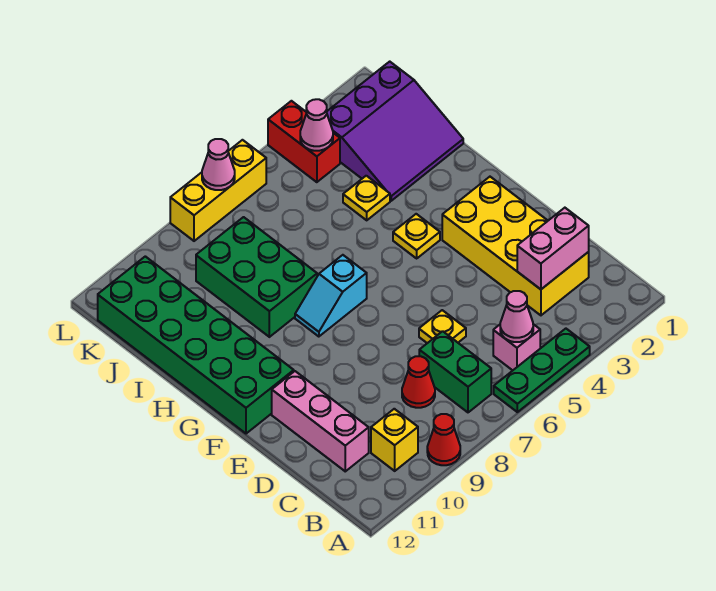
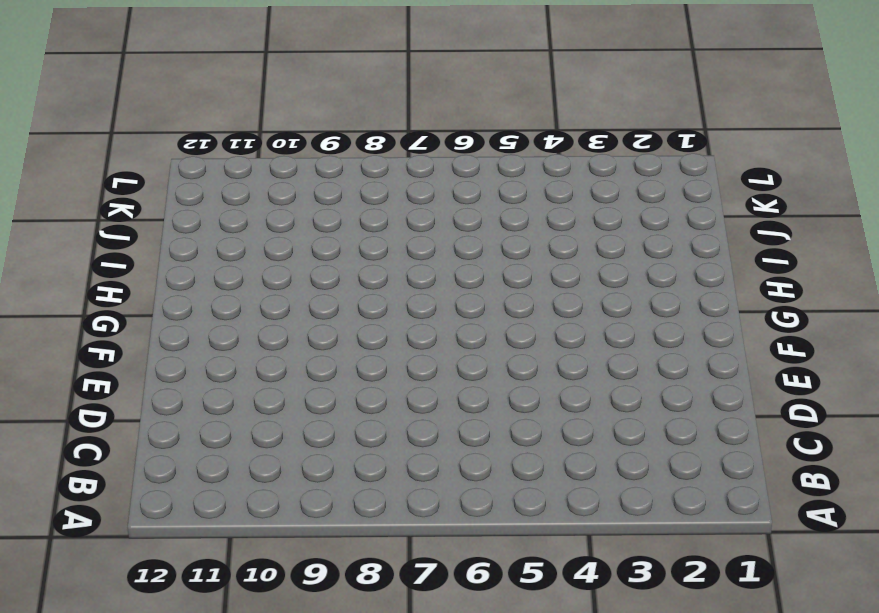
none -> green plate A4:A6 level 1
none -> red cone A9 level 1
none -> pink brick B5 level 1

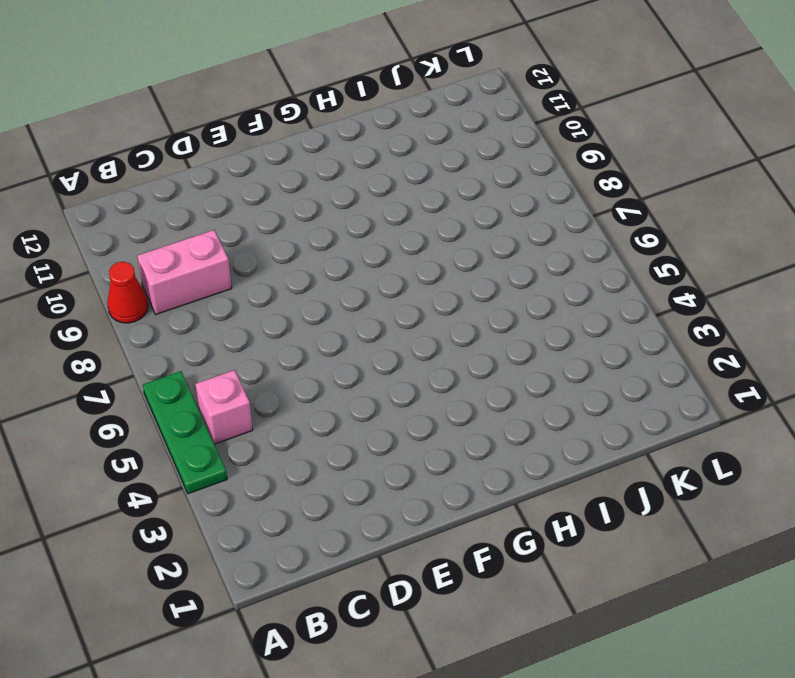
pink brick B9:C9 level 1 -> pink brick C2:C3 level 2
none -> green brick B7:C7 level 1
none -> yellow brick B10 level 1
none -> yellow brick C2:F3 level 1

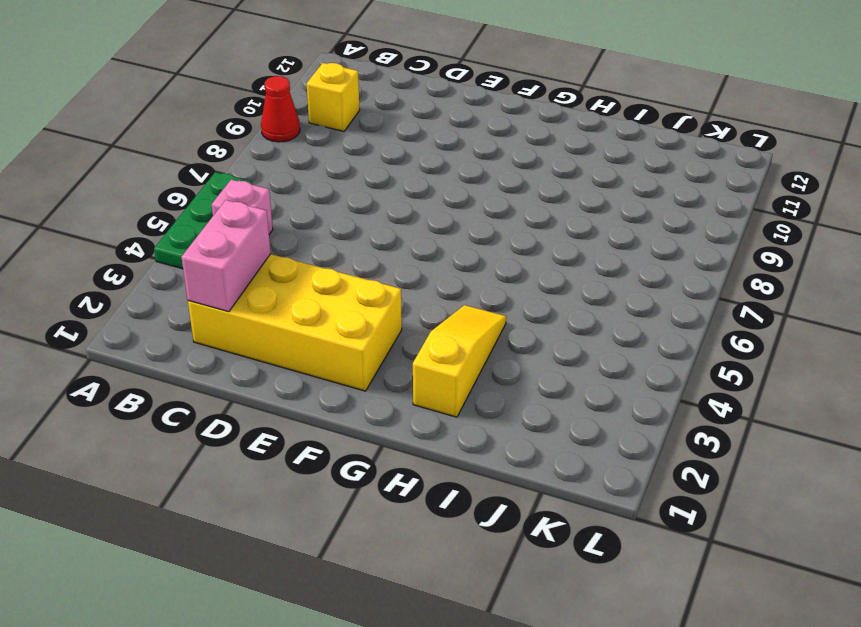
yellow slope H2:H4 level 1 top 2 -> none
none -> green brick B7:C7 level 1
none -> red cone C8 level 1
none -> pink brick C11:E11 level 1

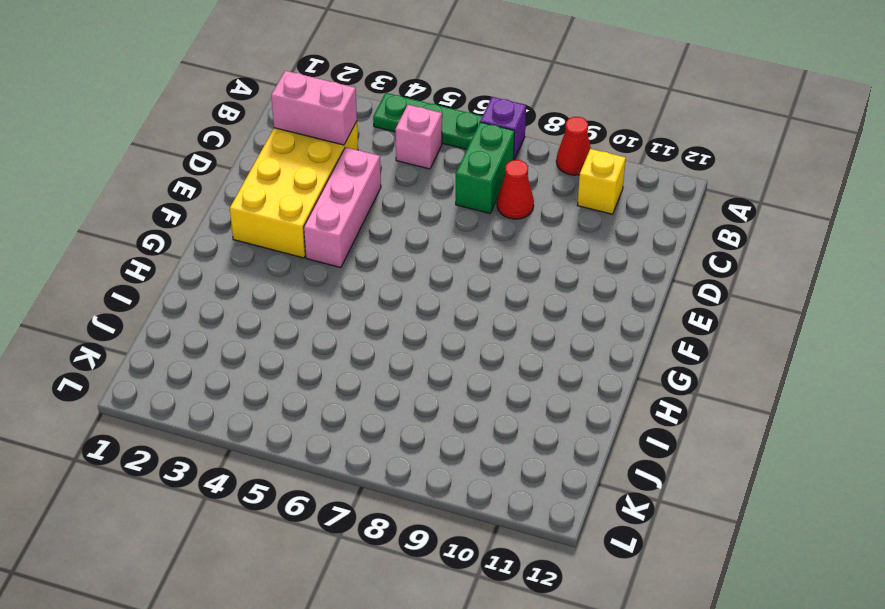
purple brick A7 level 1 -> none
pink brick D4:F4 level 1 -> pink brick C11:E11 level 1
none -> yellow plate D6 level 1
none -> green brick F11:K12 level 1
none -> yellow plate G4 level 1

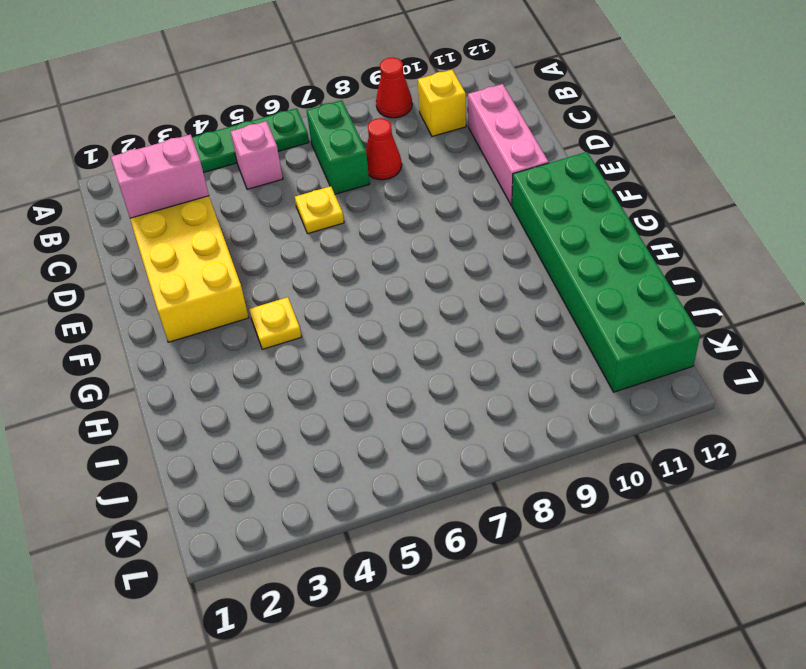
none -> cyan slope G7:G8 level 1 top 7
none -> green brick H8:J9 level 1
none -> purple slope I1:K3 level 1 top K

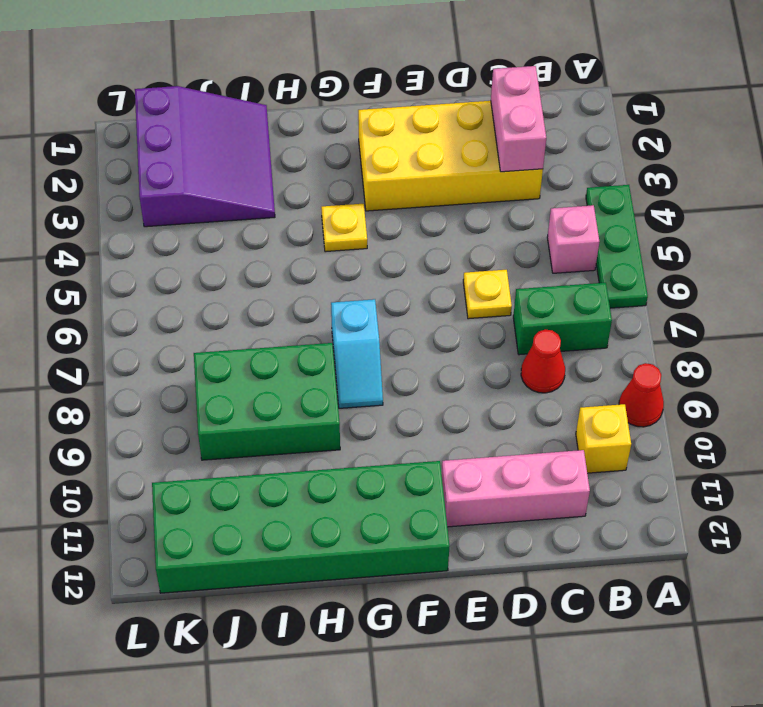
none -> yellow plate I4 level 1
none -> red brick K4:L4 level 1
none -> yellow brick L6:L8 level 1

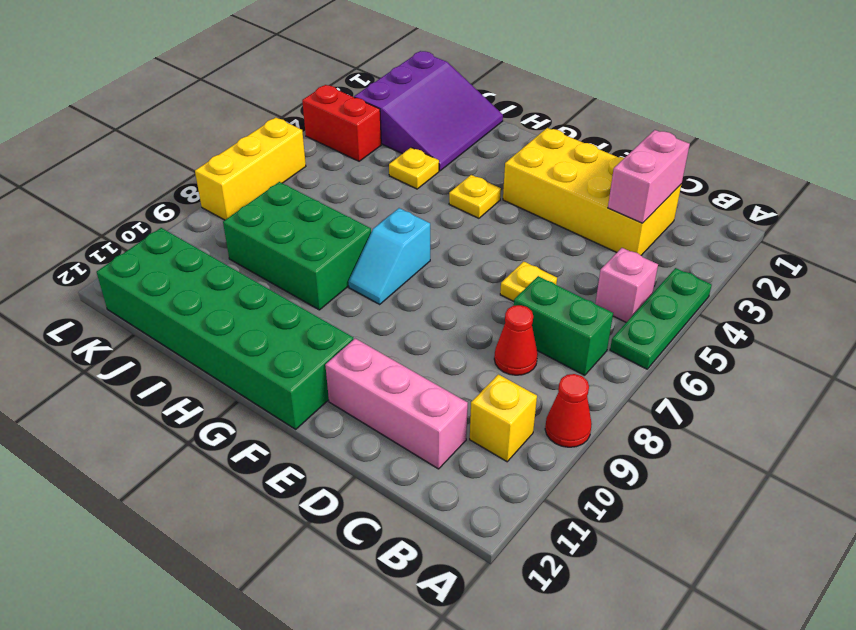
none -> pink cone B5 level 2
none -> pink cone K4 level 2
none -> pink cone L7 level 2

